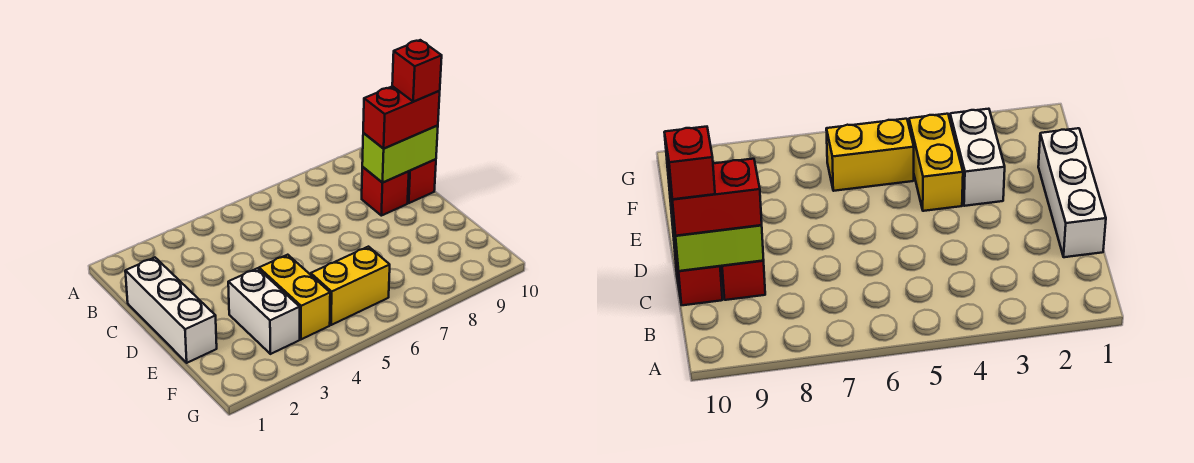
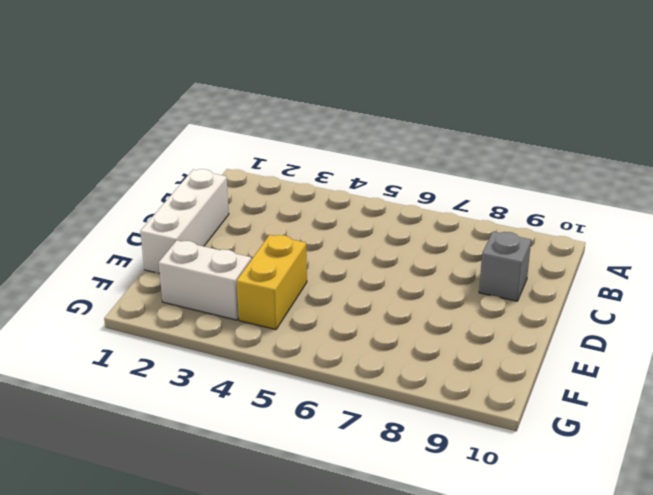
grey brick C9 level 1 -> red brick C9 level 1
white brick F2:F3 level 1 -> white brick E3:F3 level 1
none -> red brick C10 level 1
none -> yellow brick F5:F6 level 1

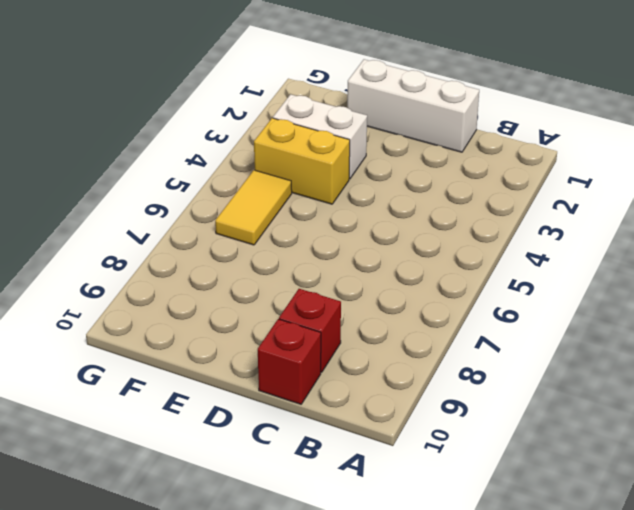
yellow tile F5:F6 level 1 -> yellow brick F5:F6 level 1
none -> lime brick C9:C10 level 2
none -> red brick C9:C10 level 3

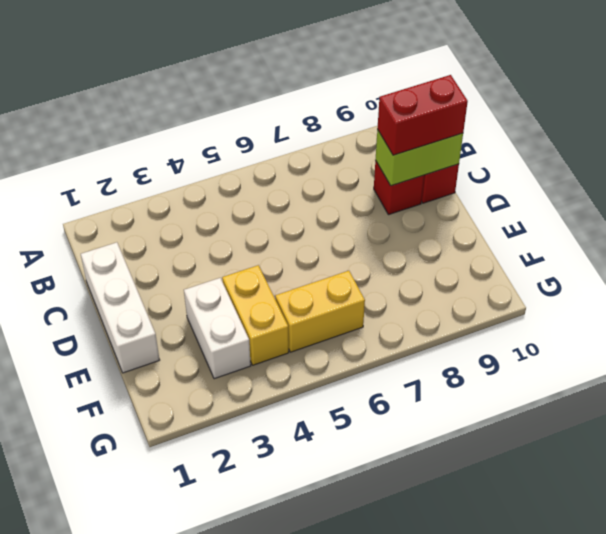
none -> red brick C10 level 4

